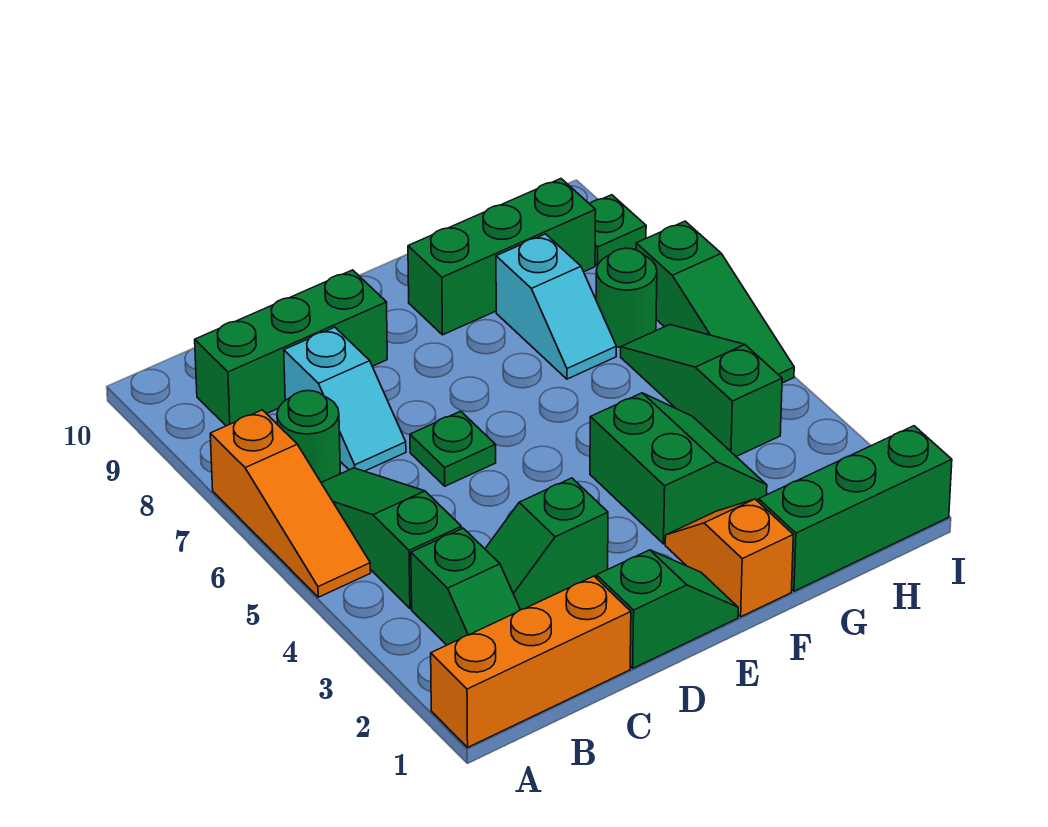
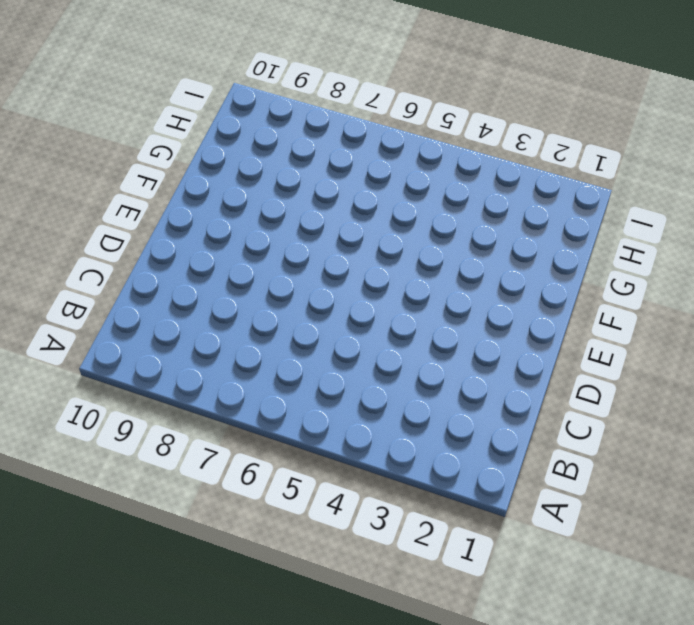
none -> orange brick A1:C1 level 1
none -> orange slope A5:A7 level 1 top 7
none -> green slope B2:B3 level 1 top 3

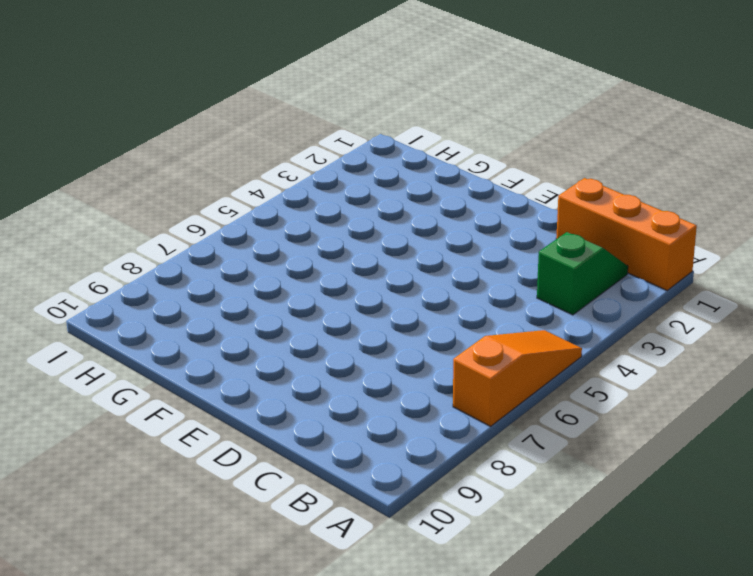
none -> green slope B4:B6 level 1 top 4
none -> green round brick B7 level 1
none -> green brick B9:D9 level 1

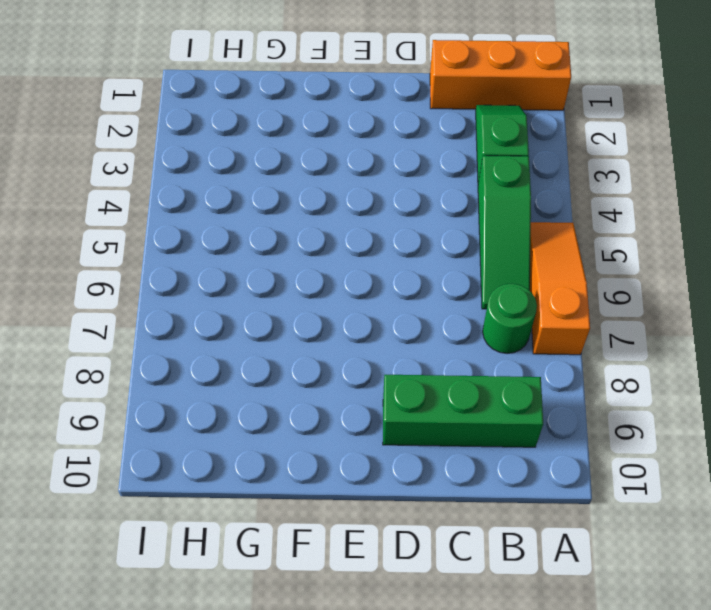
none -> green slope C3:D3 level 1 top D
none -> cyan slope C7:C8 level 1 top 8
none -> green slope D1:E1 level 1 top D

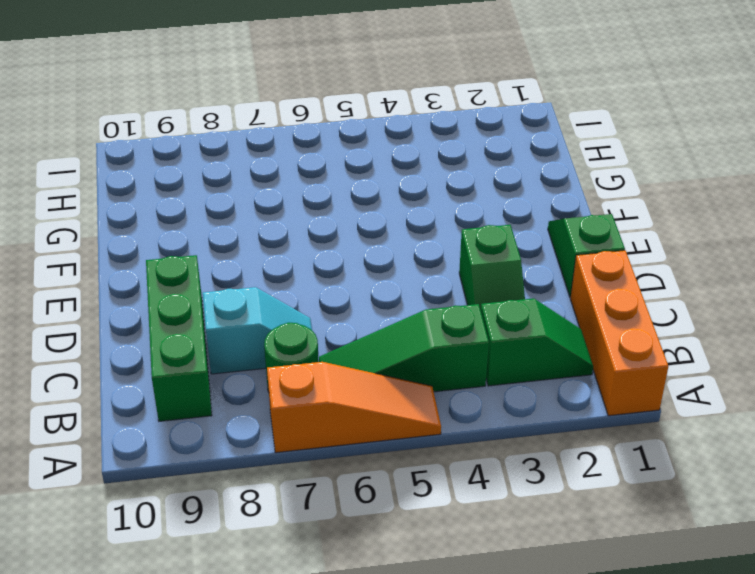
none -> green plate D6 level 1
none -> orange slope F1:F2 level 1 top 1
none -> green slope F3:G4 level 1 top F

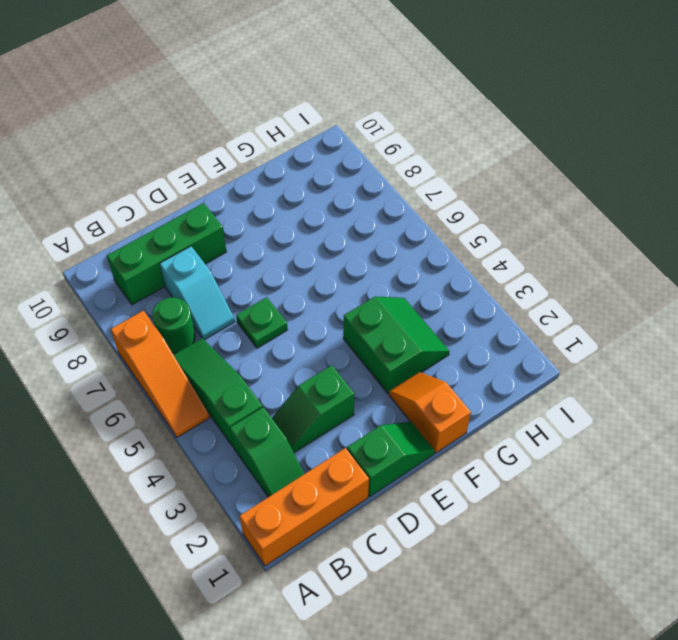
none -> green brick F9:H9 level 1
none -> green brick G1:I1 level 1
none -> cyan slope G7:G8 level 1 top 8

